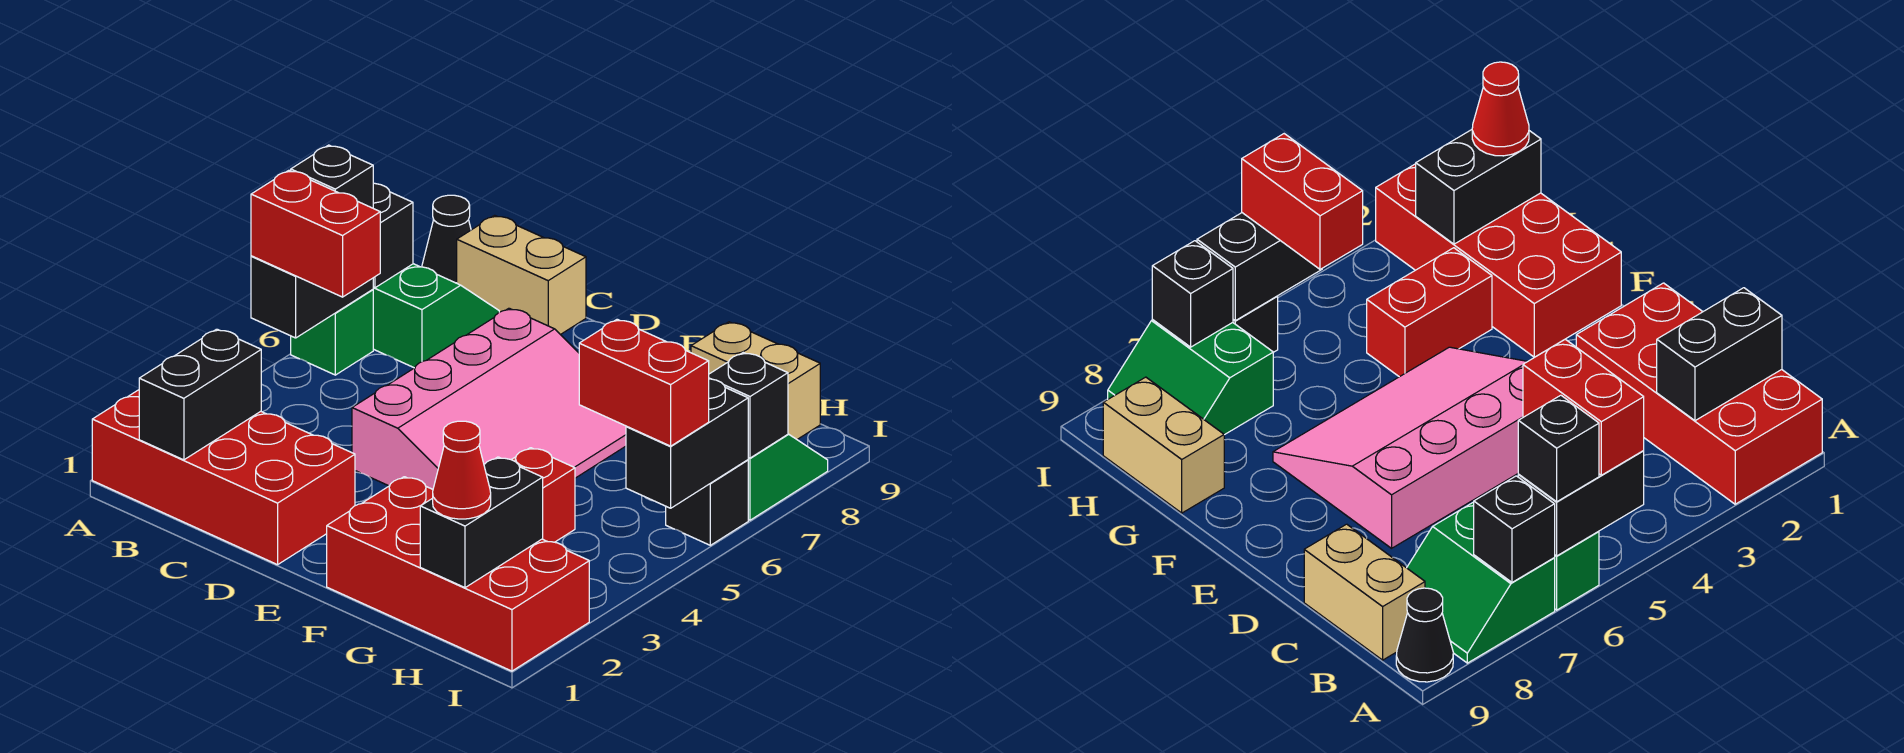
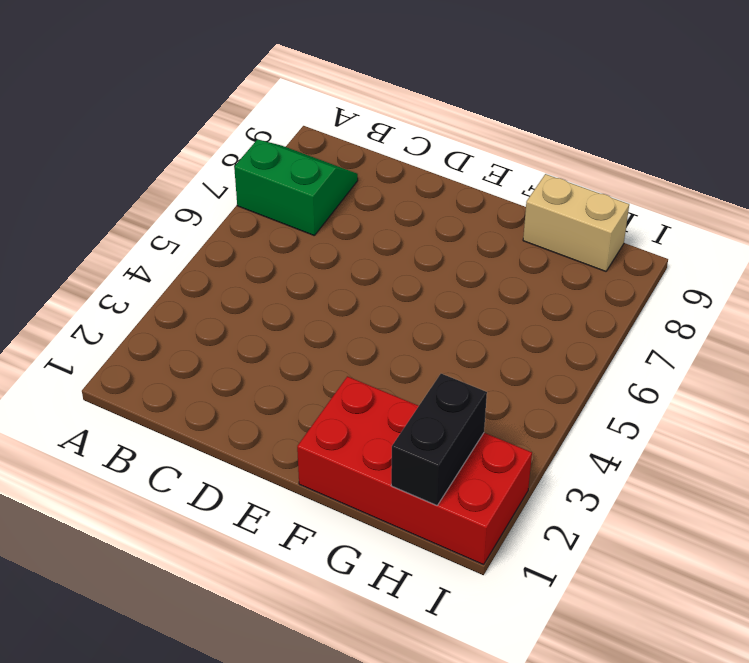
none -> red brick A1:D2 level 1
none -> green brick A6 level 1
none -> black cone A9 level 1

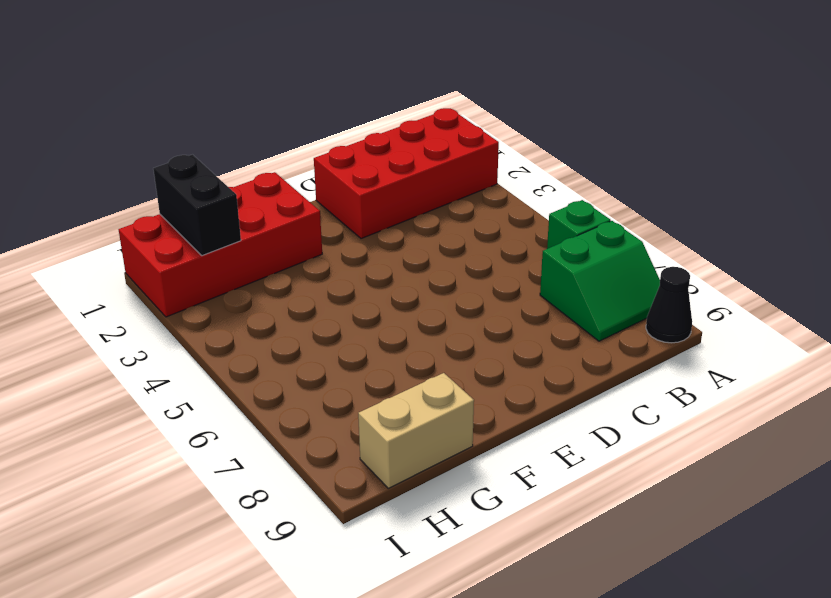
none -> tan brick B9:C9 level 1
none -> pink slope D4:F7 level 1 top D
none -> red brick G3:G4 level 1

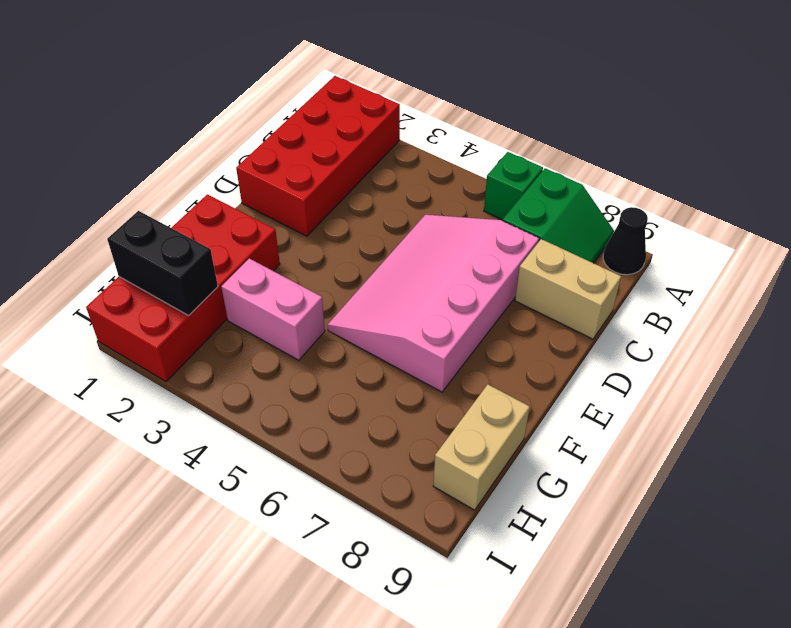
pink slope C5:F7 level 1 top 7 -> pink slope D4:F7 level 1 top D
tan brick C8:C9 level 1 -> tan brick B9:C9 level 1
pink brick G3:G4 level 1 -> red brick G3:G4 level 1
none -> green slope H7:I8 level 1 top 7
none -> black brick I6 level 1
none -> black brick A5:A6 level 2

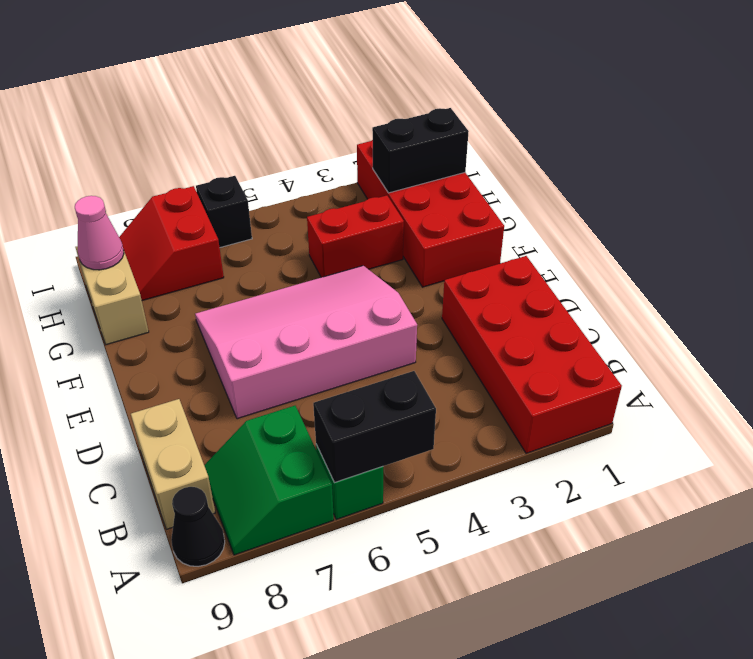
red slope H7:I8 level 1 top 7 -> green slope H7:I8 level 1 top 7
pink cone H9 level 2 -> none
none -> black brick A7 level 2
none -> black brick B1:B2 level 2
none -> black brick I5:I6 level 2

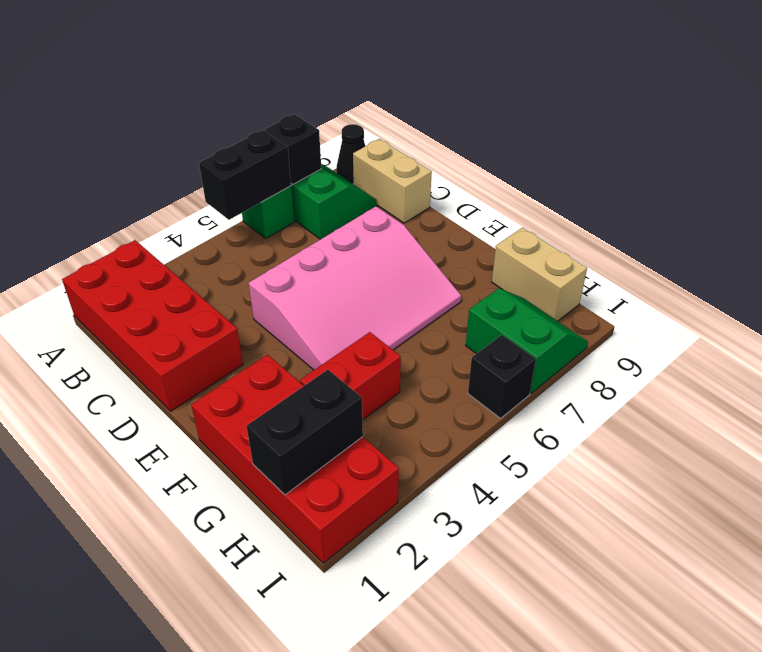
none -> black brick B1:B2 level 2
none -> black brick I5:I6 level 2
none -> black brick I7 level 2

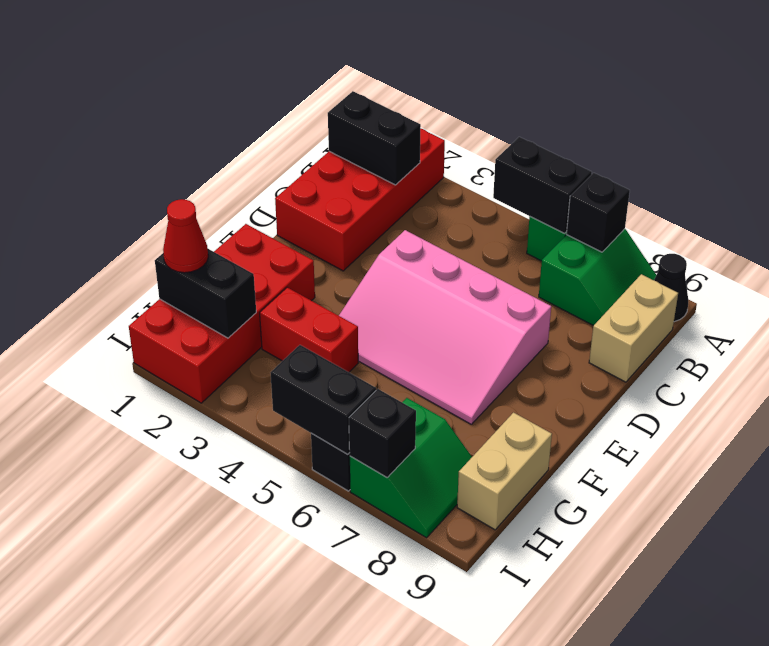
none -> red brick A5:B5 level 3
none -> black brick A6 level 3
none -> red brick H5:I5 level 3

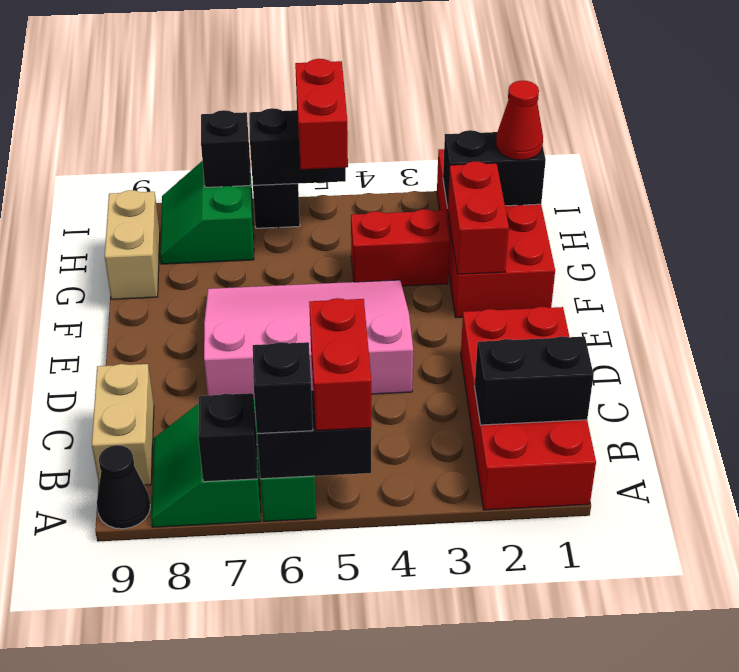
red brick F2:G2 level 2 -> none

